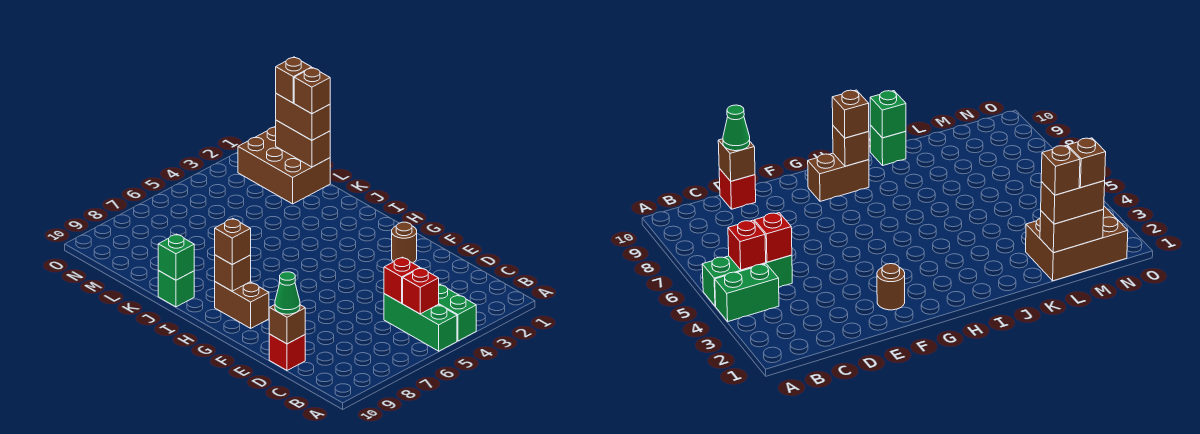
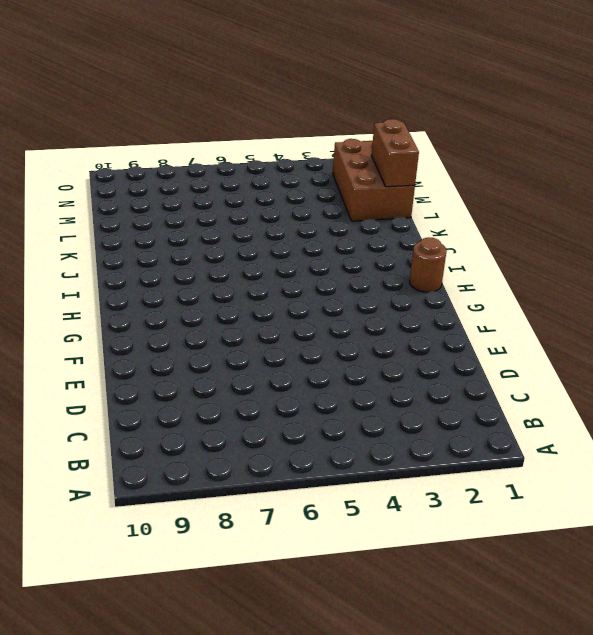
brown round brick H1 level 1 -> brown round brick F2 level 1
none -> green brick A4:B4 level 1
none -> green brick A5:C5 level 1
none -> red brick D10 level 1

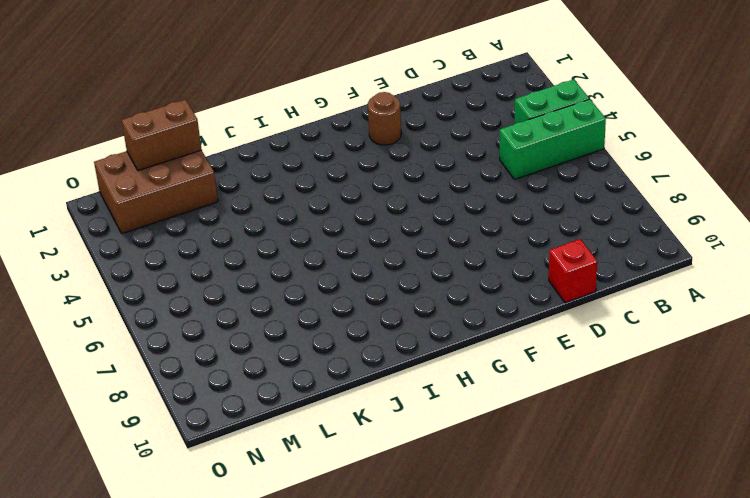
none -> brown brick G9:H9 level 1
none -> green brick J10 level 1
none -> red brick B5 level 2

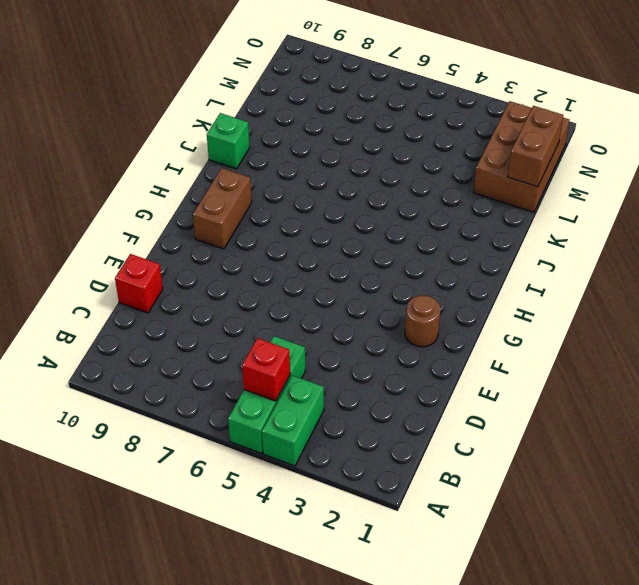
none -> red brick C5 level 2
none -> brown brick D10 level 2
none -> brown brick H9 level 2

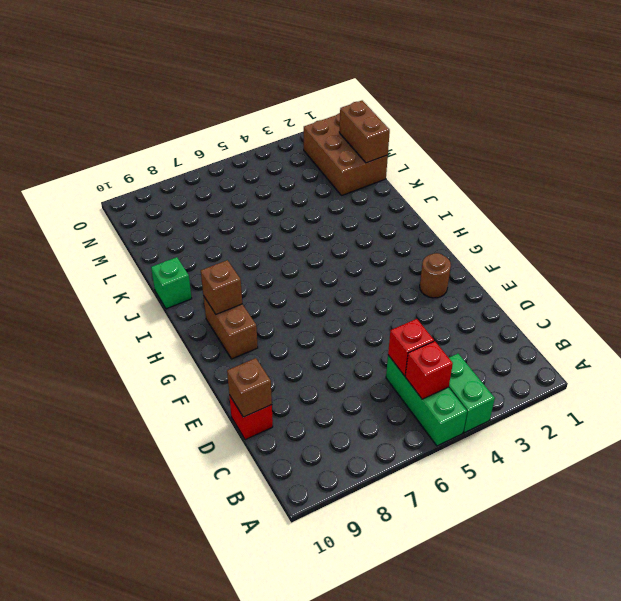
none -> green brick J10 level 2
none -> green cone D10 level 3
none -> brown brick H9 level 3

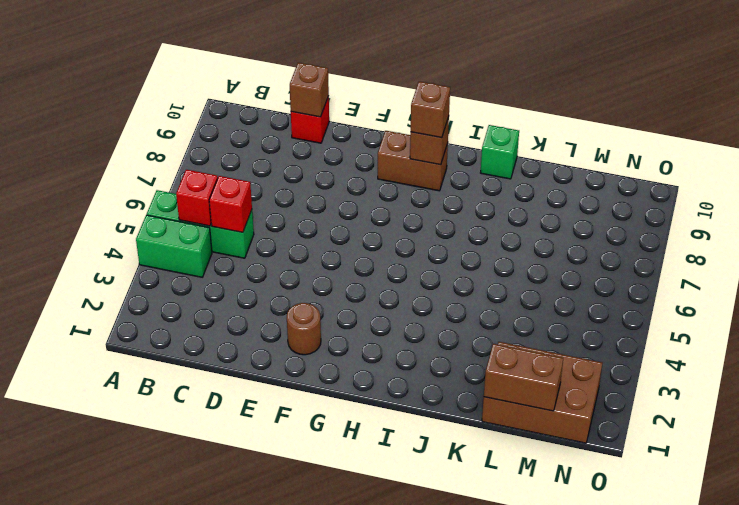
none -> green brick J10 level 2
none -> green cone D10 level 3
none -> brown brick L1:M1 level 3

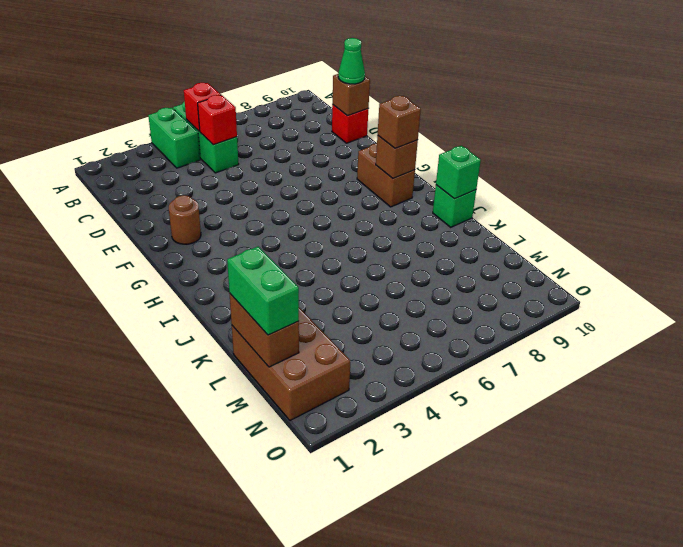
green brick L1:M1 level 3 -> brown brick L1:M1 level 3
none -> brown brick L1 level 4
none -> brown brick M1 level 4

